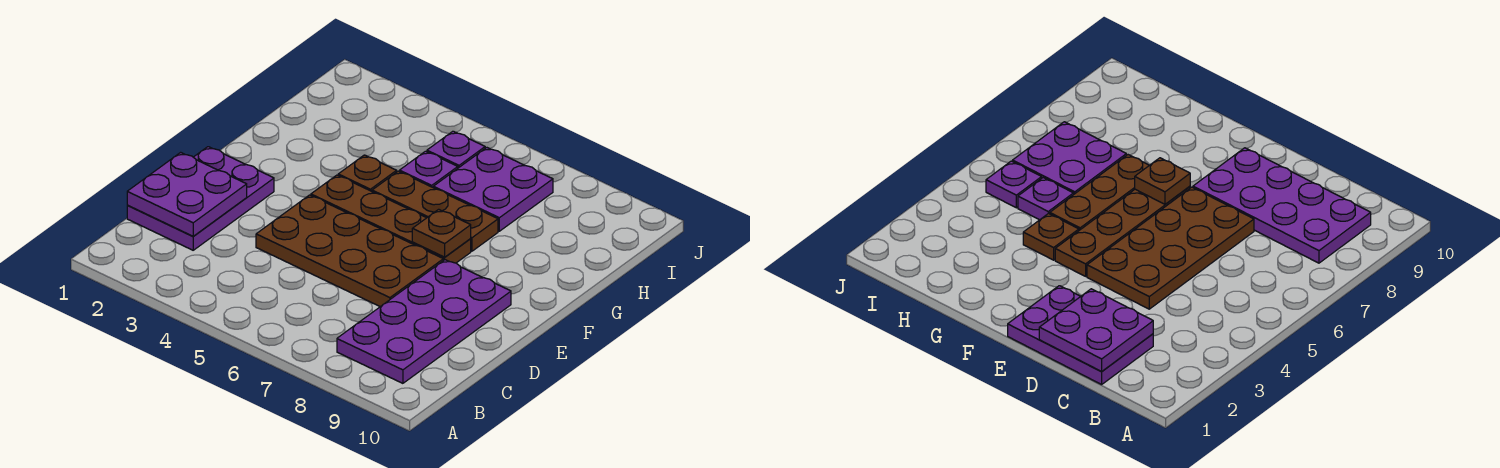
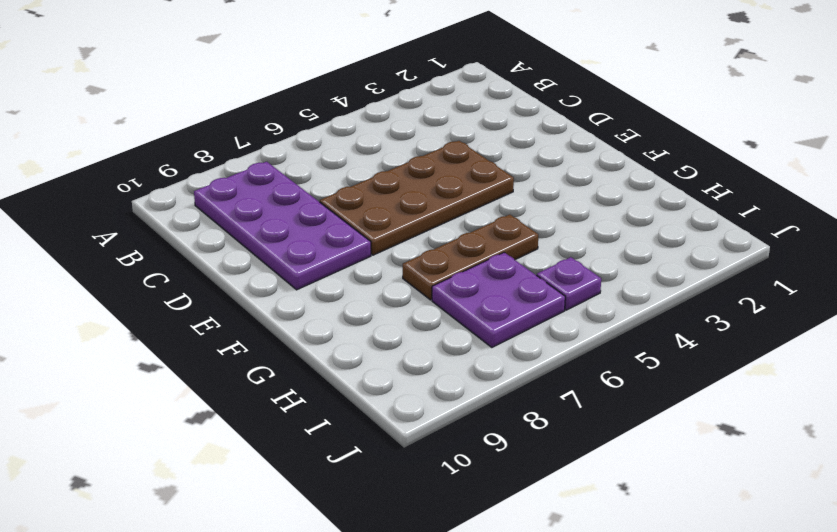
none -> purple plate C1:E2 level 1
none -> brown plate F4:F7 level 1

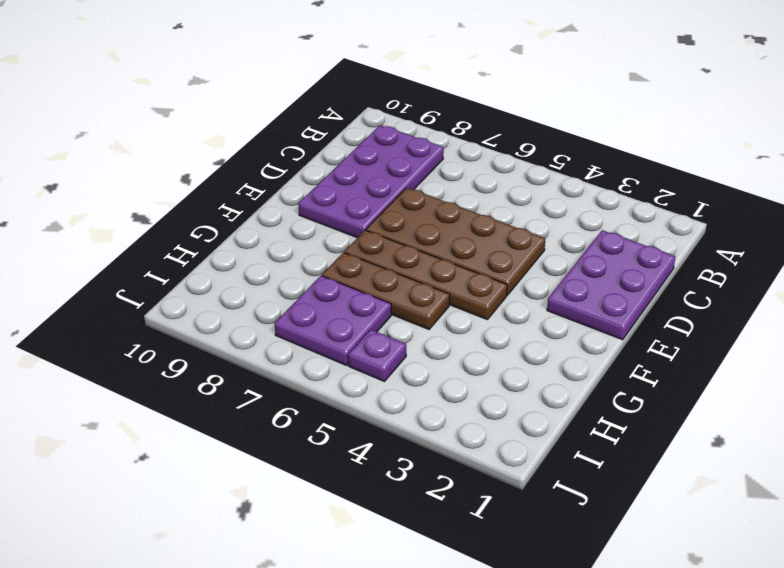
none -> brown plate G4 level 1
none -> purple plate H5 level 1

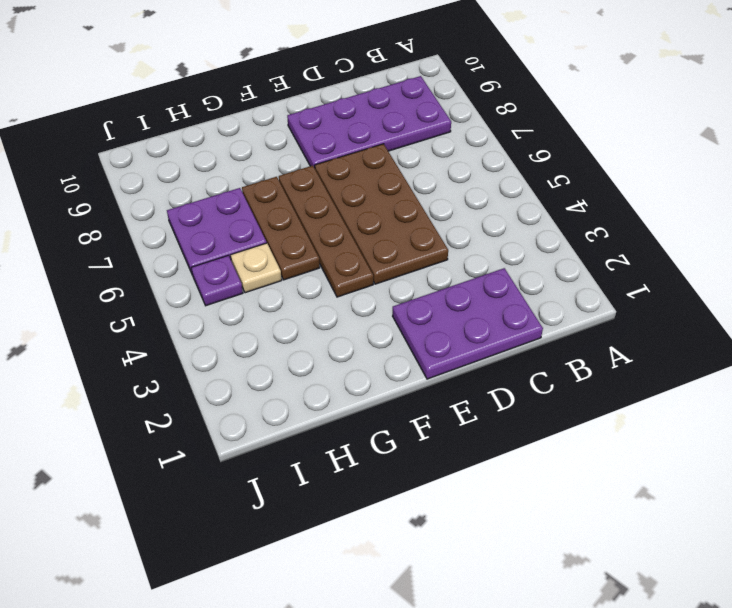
tan plate H5 level 1 -> purple plate H5 level 1
none -> brown plate G4 level 1
none -> purple plate C1:D2 level 2

